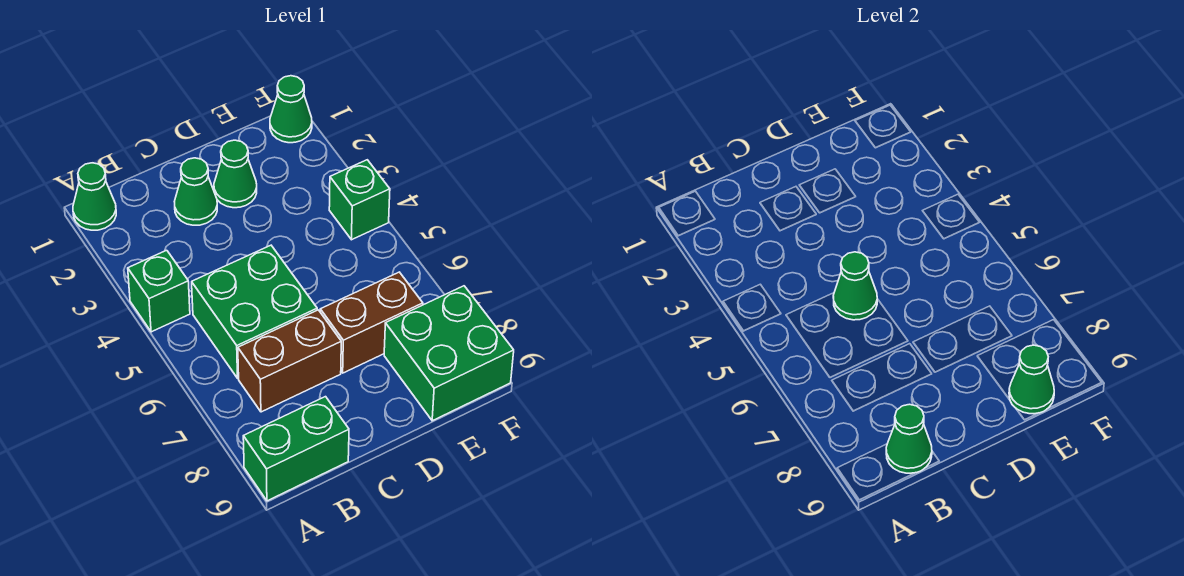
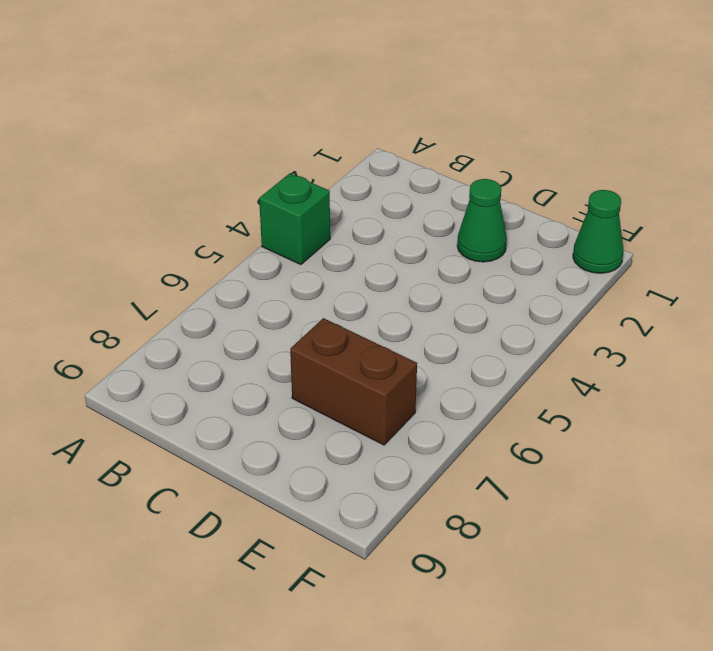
none -> green cone A1 level 1
none -> green brick A9:B9 level 1
none -> green brick B5:C6 level 1

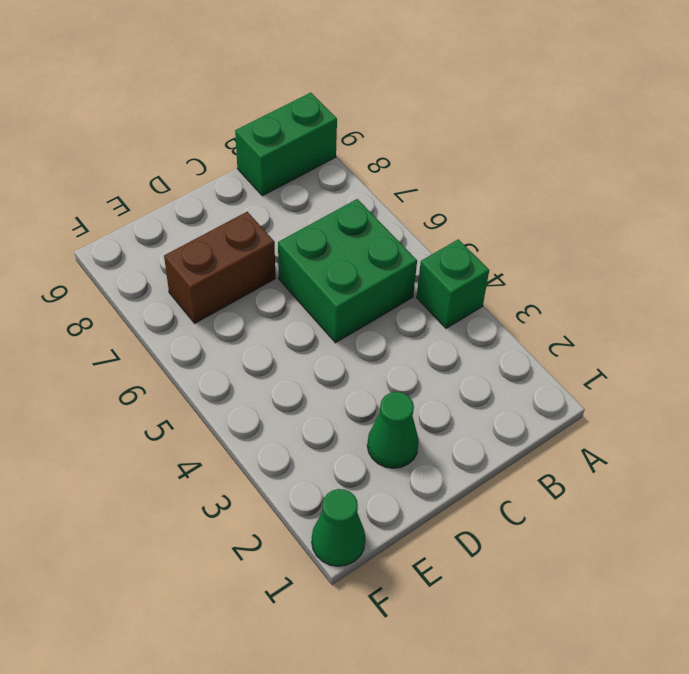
none -> green cone A1 level 1
none -> brown brick B7:C7 level 1
none -> green cone C2 level 1

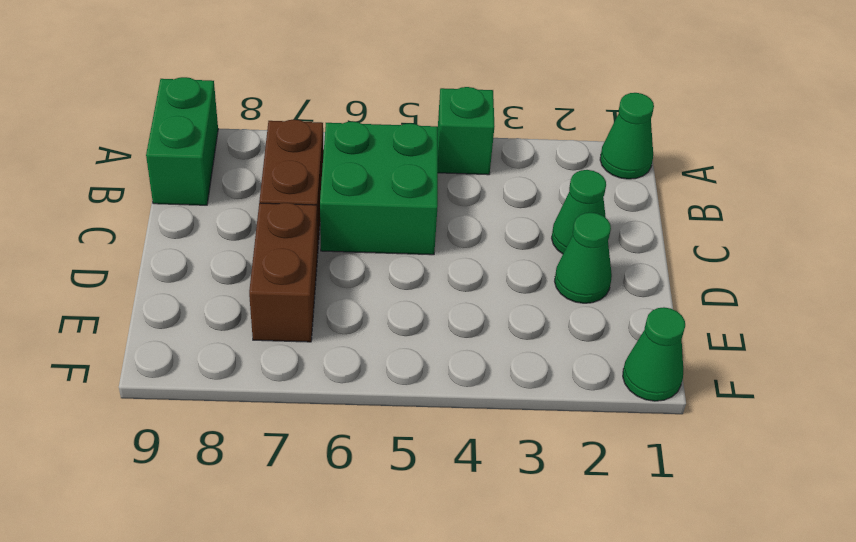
none -> green brick E8:F9 level 1
none -> green brick F4 level 1
none -> green cone B9 level 2

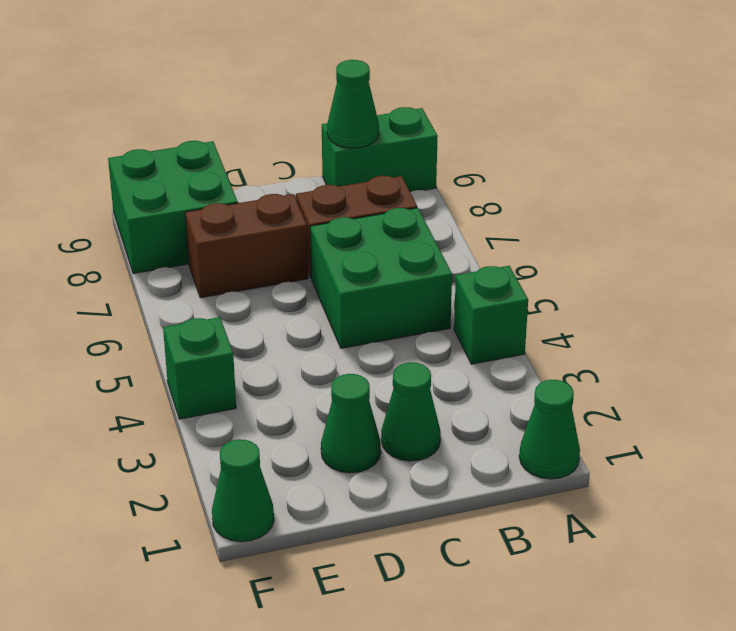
none -> green cone C5 level 2
none -> green cone E9 level 2

